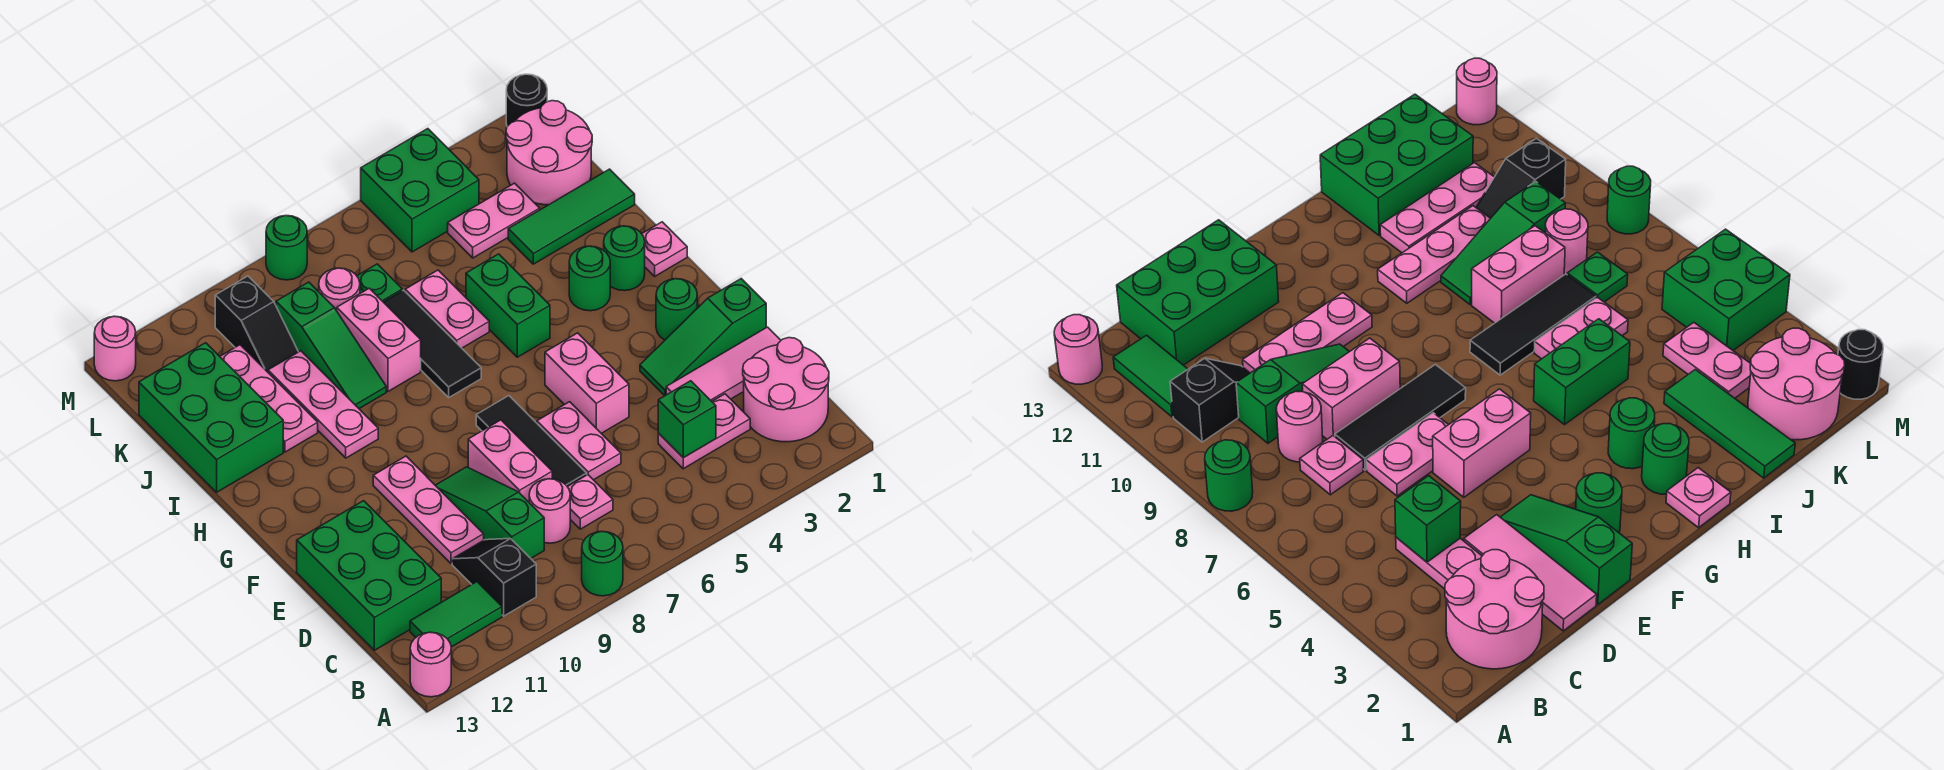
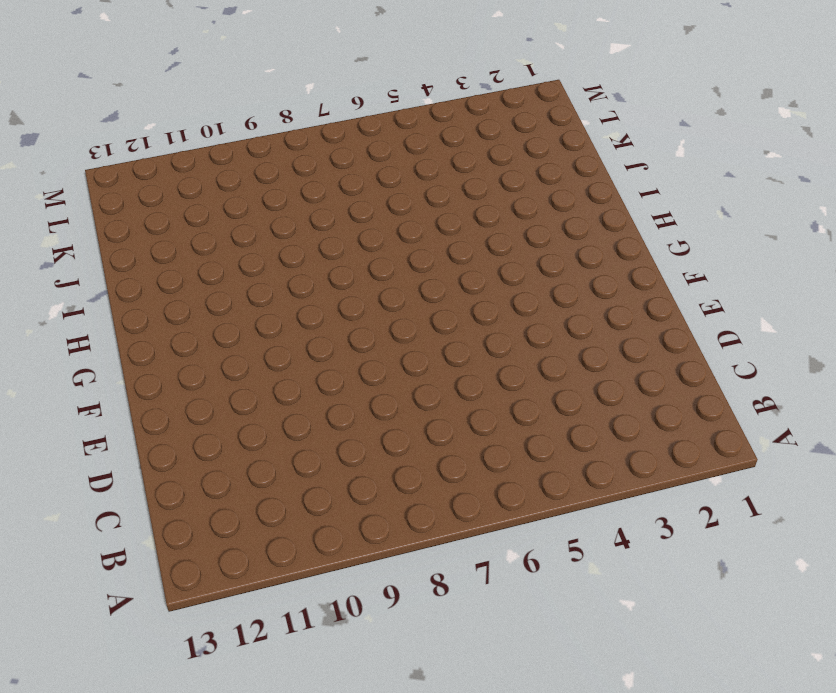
none -> green round brick A8 level 1
none -> pink round brick A13 level 1
none -> pink round brick B1:C2 level 1
none -> black slope B10:C10 level 1 top B

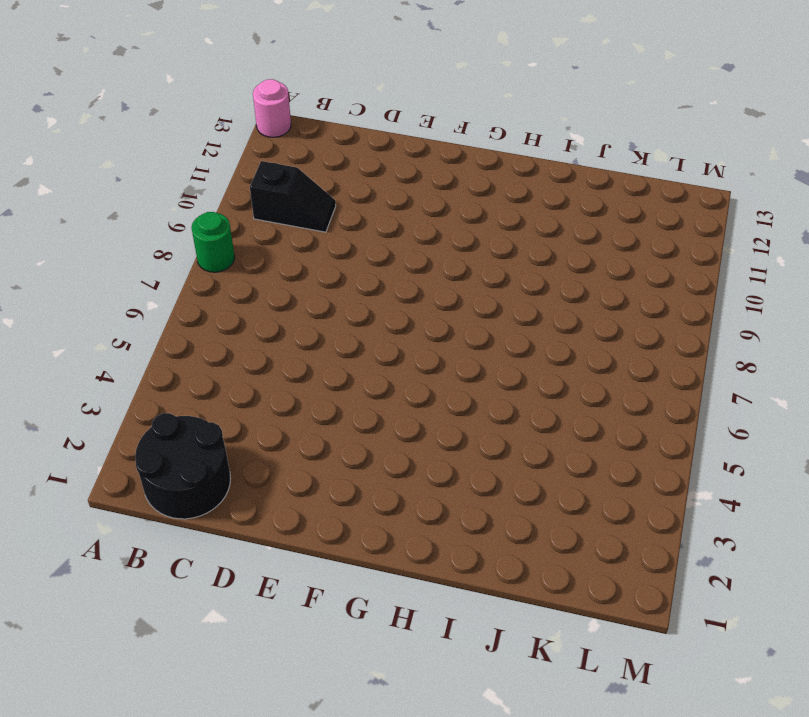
black round brick B1:C2 level 1 -> pink round brick B1:C2 level 1
none -> green tile B11:B12 level 1
none -> pink plate C3:C4 level 1
none -> pink plate C7 level 1
none -> pink round brick C8 level 1

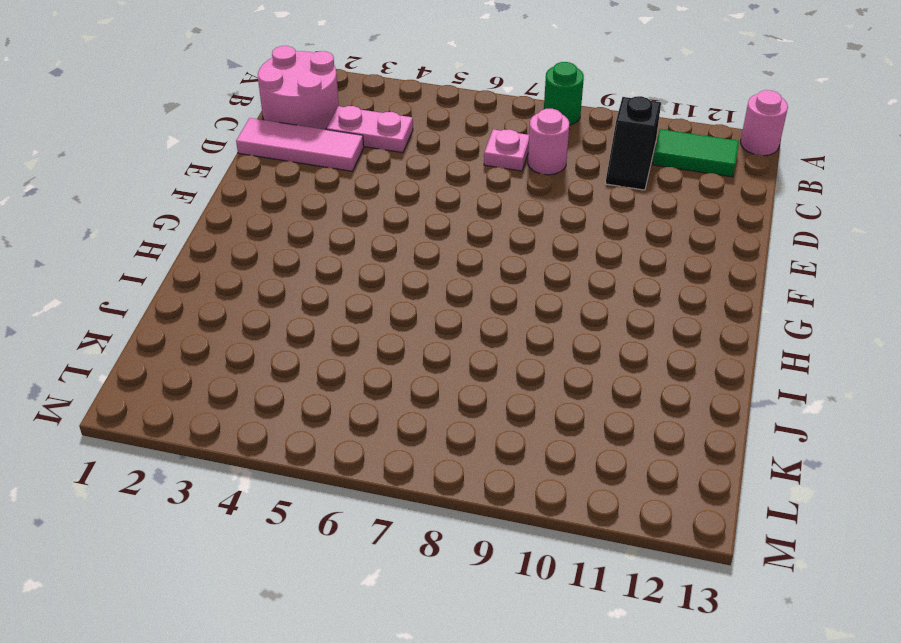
none -> green slope C9:E9 level 1 top C
none -> green brick C12:E13 level 1
none -> pink plate D6:E6 level 1
none -> black tile D7:F7 level 1

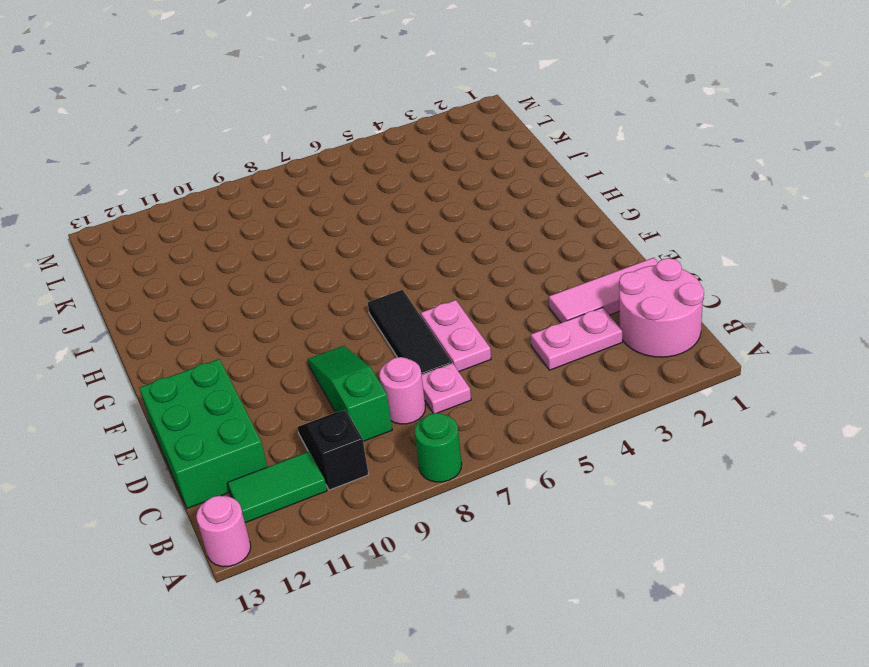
none -> pink brick D8:E8 level 1
none -> pink plate D10:F10 level 1
none -> green slope E1:E3 level 1 top 1
none -> pink brick E5:F5 level 1

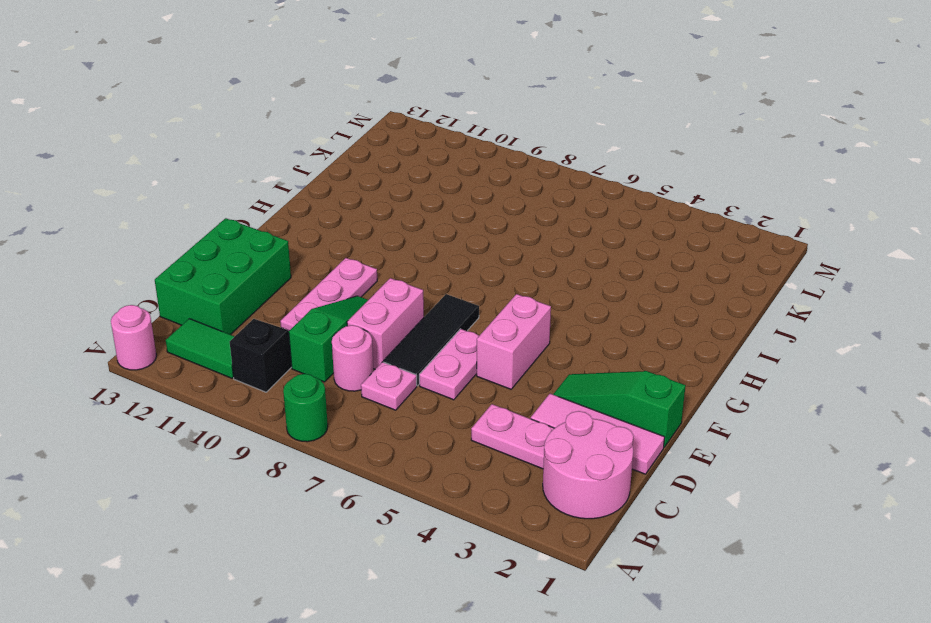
none -> green round brick F2 level 1
none -> pink plate H1 level 1
none -> green round brick H2 level 1
none -> green round brick H3 level 1

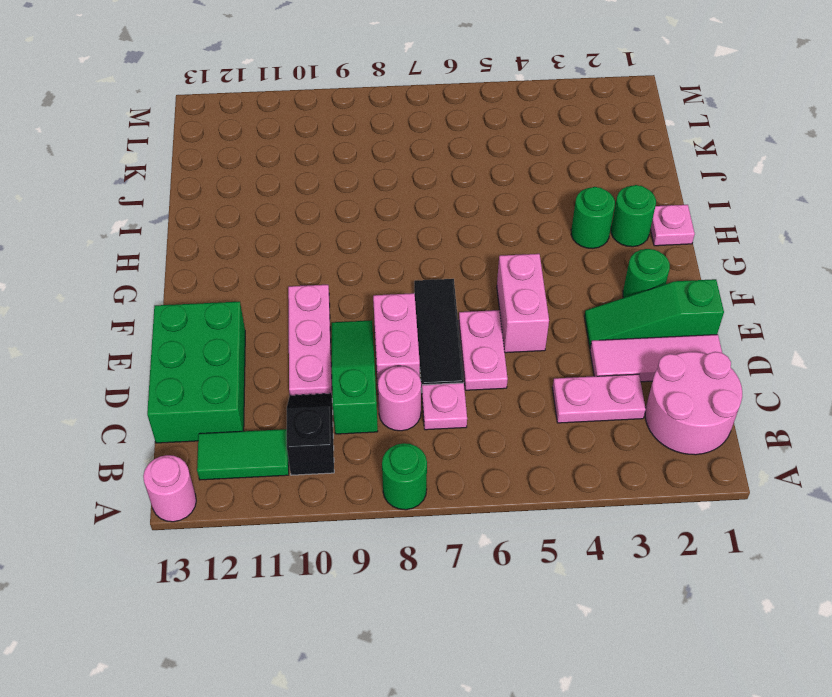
none -> green brick H5:I5 level 1
none -> black tile H7:J7 level 1
none -> pink plate H10:J10 level 1
none -> pink plate I6:J6 level 1

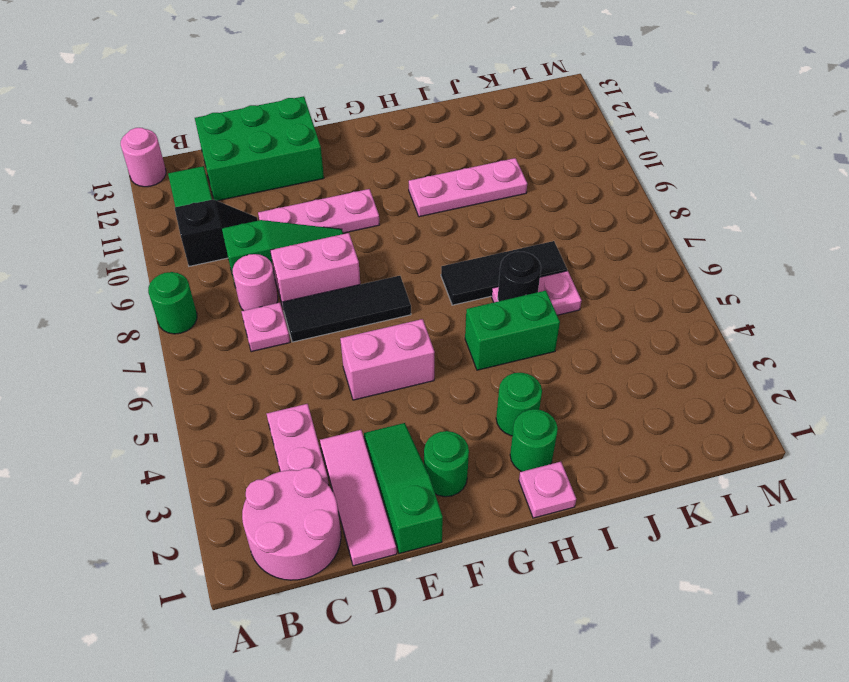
black round brick I6 level 2 -> black round brick M1 level 1
none -> pink plate D6:E6 level 1
none -> pink brick I8:J8 level 1
none -> green slope I9:K9 level 1 top K
none -> pink plate I11:K11 level 1

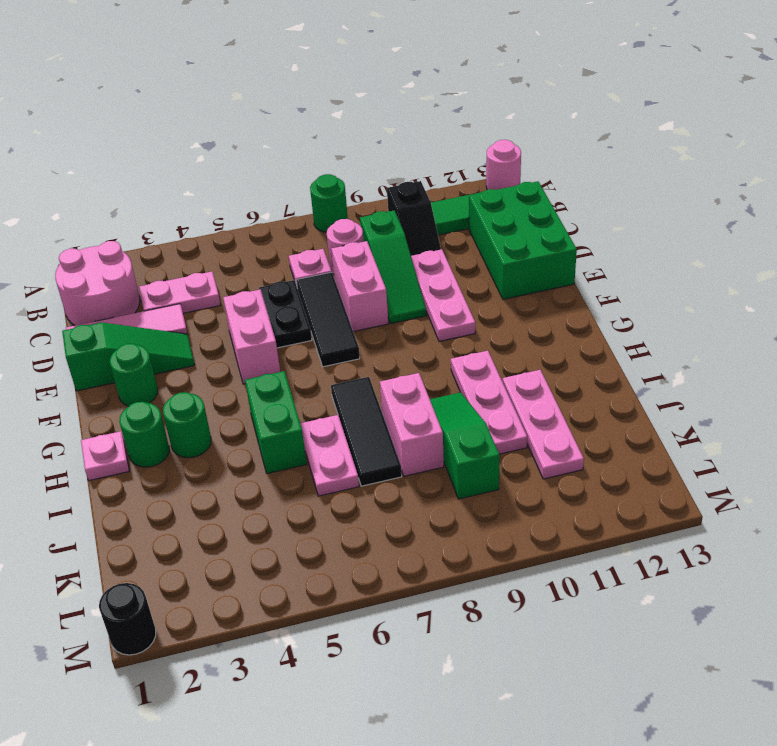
black plate D6:E6 level 1 -> pink plate D6:E6 level 1
none -> green brick I12:K13 level 1
none -> green tile J1:J3 level 1
none -> pink round brick K1:L2 level 1
none -> pink plate K3:K4 level 1

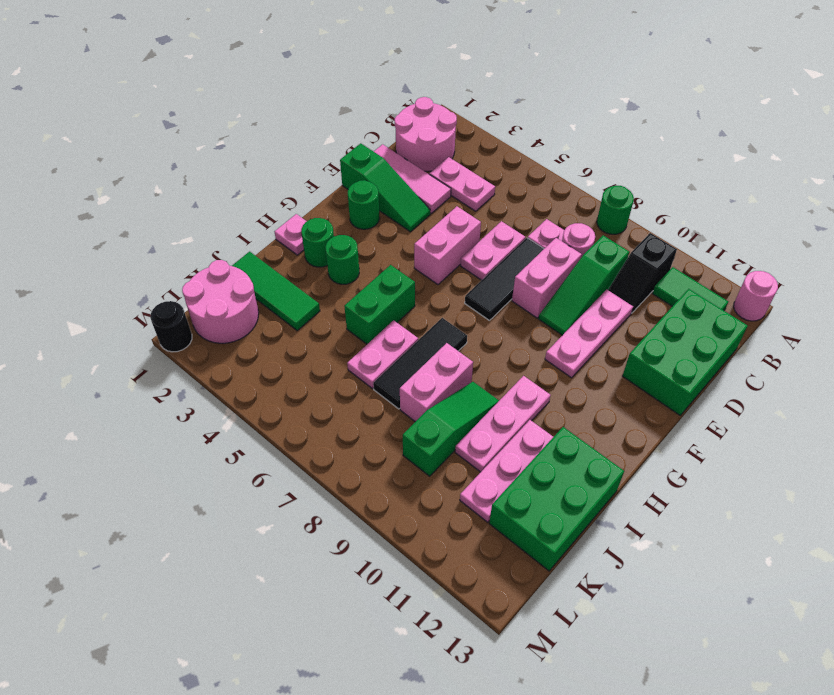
none -> pink plate K3:K4 level 1
none -> green plate K7 level 1
none -> pink round brick K8 level 1
none -> black slope K10:L10 level 1 top L

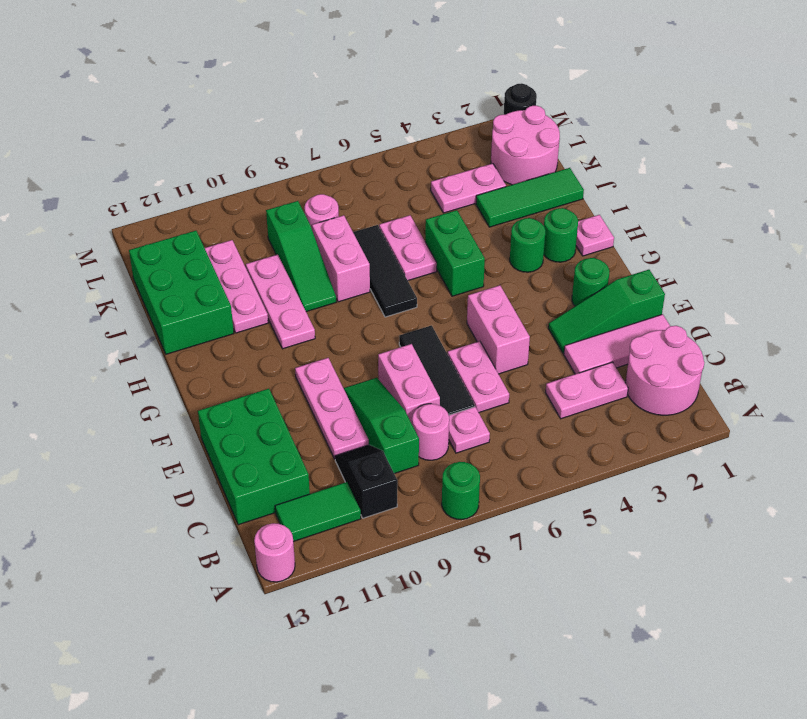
none -> green plate K7 level 1
none -> black slope K10:L10 level 1 top L
none -> green brick L4:M5 level 1
none -> green round brick M8 level 1

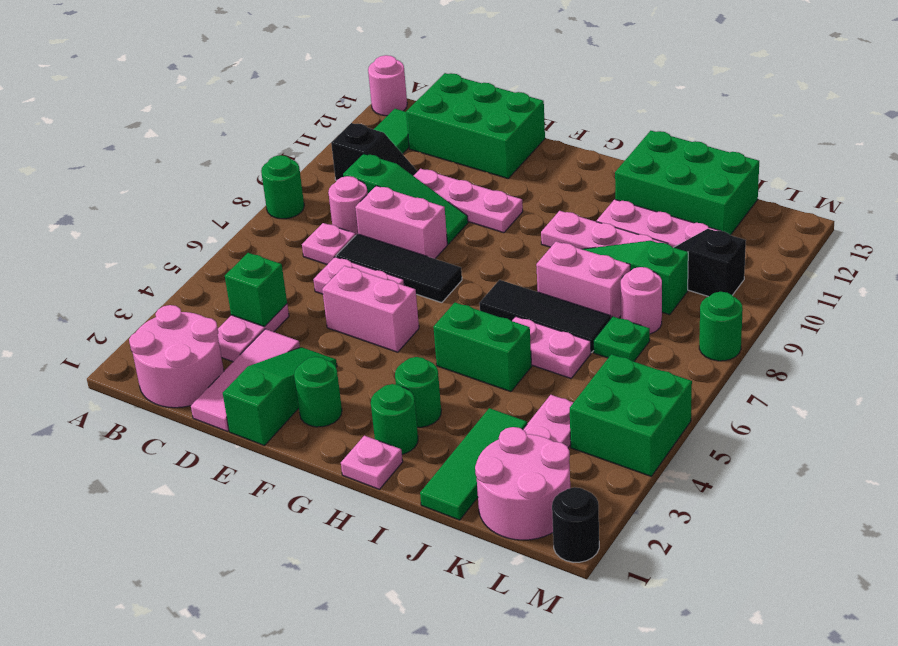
none -> pink round brick M13 level 1

